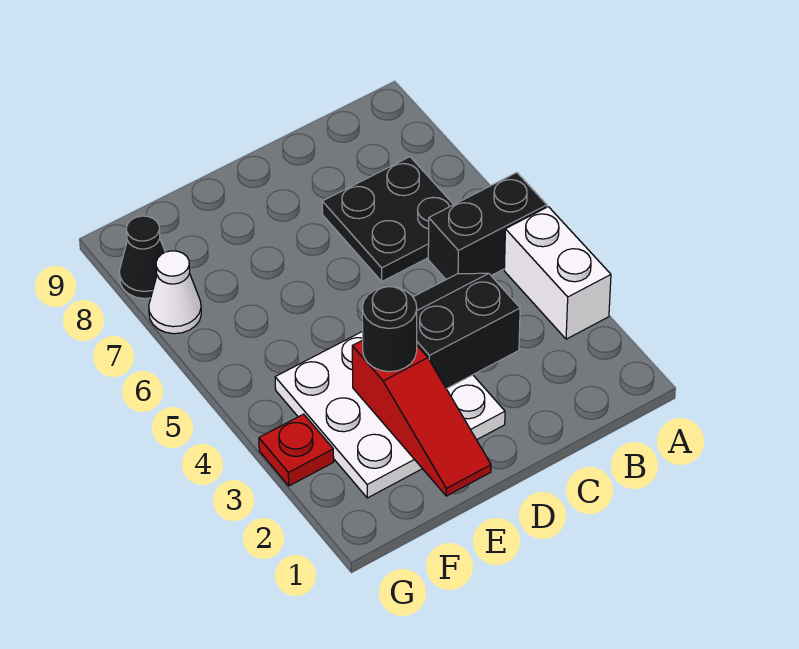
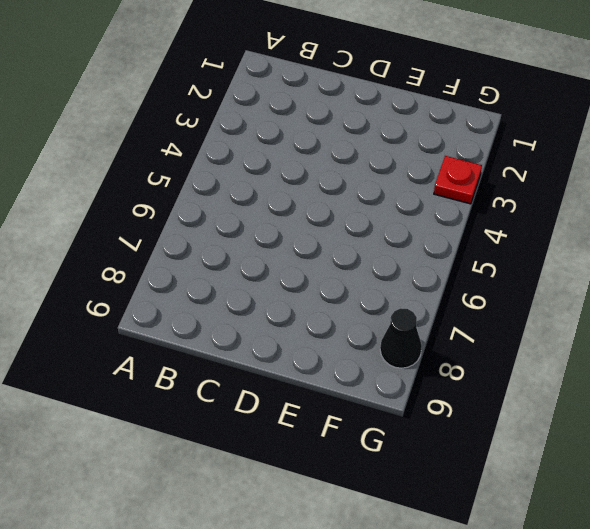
none -> white brick A3:A4 level 1
none -> black brick A5:B5 level 1

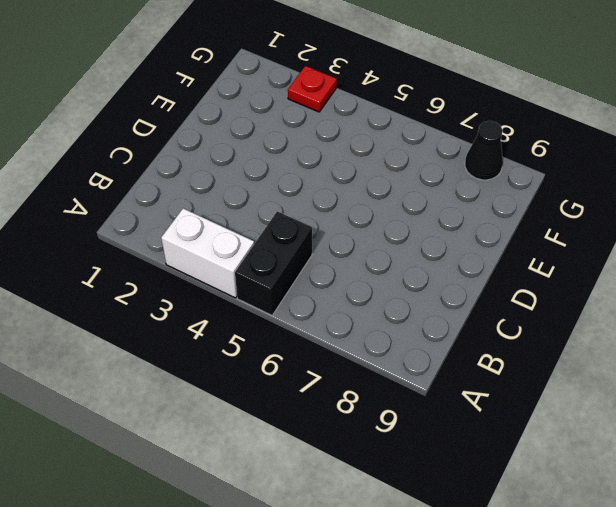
none -> black plate B6:C7 level 1
none -> white plate D2:F4 level 1

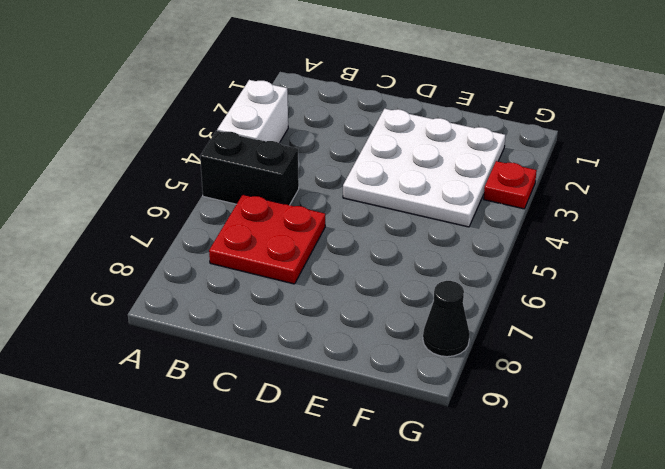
red plate B6:C7 level 1 -> black plate B6:C7 level 1
none -> white cone G7 level 1
none -> black slope C3:D4 level 2 top 3

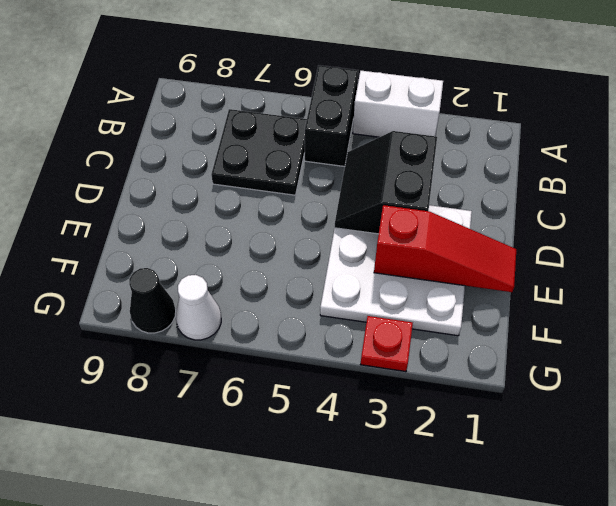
none -> black round brick E3 level 3

